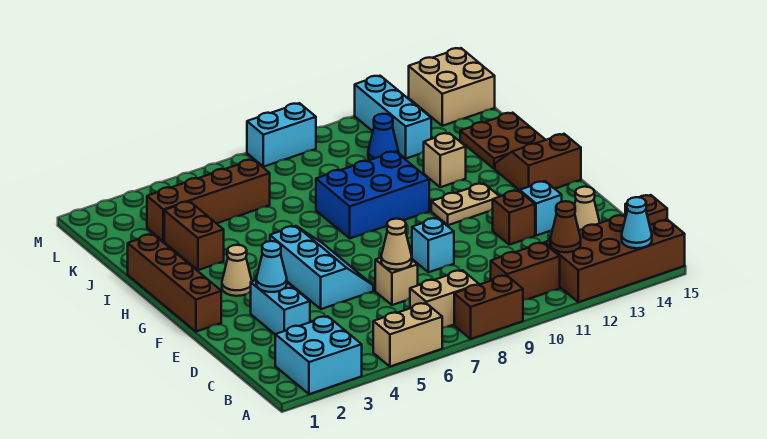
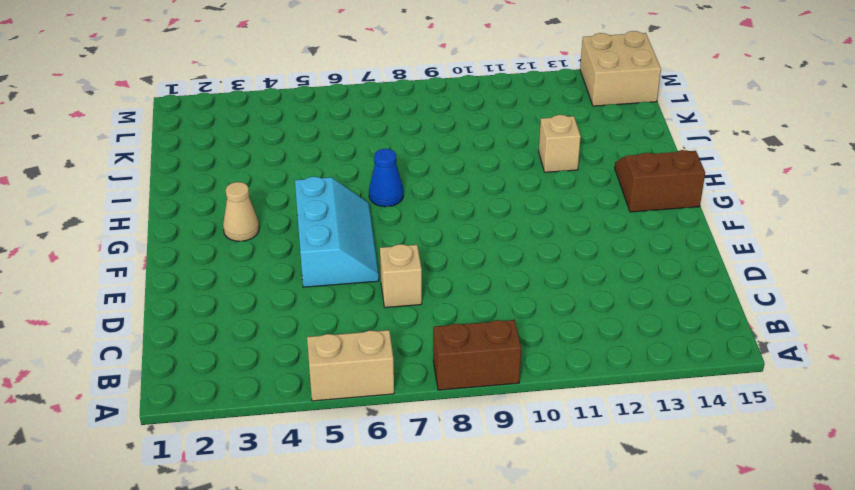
blue cone H7 level 1 -> blue cone K11 level 1
none -> cyan brick A2:B3 level 1
none -> brown brick A12:B15 level 1
none -> tan brick B7:B8 level 1
none -> brown brick B10:B11 level 1

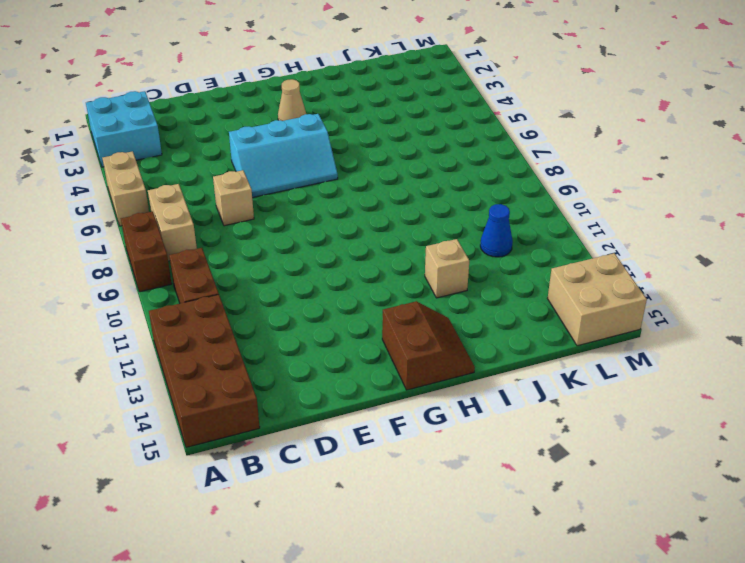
none -> cyan brick D3:E3 level 1
none -> tan cone D14 level 1
none -> cyan brick E9 level 1
none -> brown brick E12 level 1

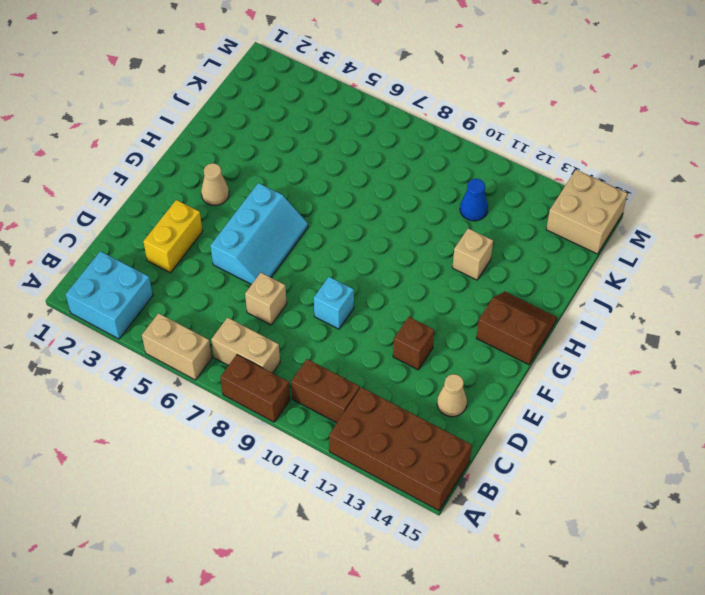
yellow brick D3:E3 level 1 -> cyan brick D3:E3 level 1
none -> cyan brick E13 level 1
none -> brown brick F1:I1 level 1
none -> tan plate G11:G12 level 1
none -> blue brick H8:I10 level 1

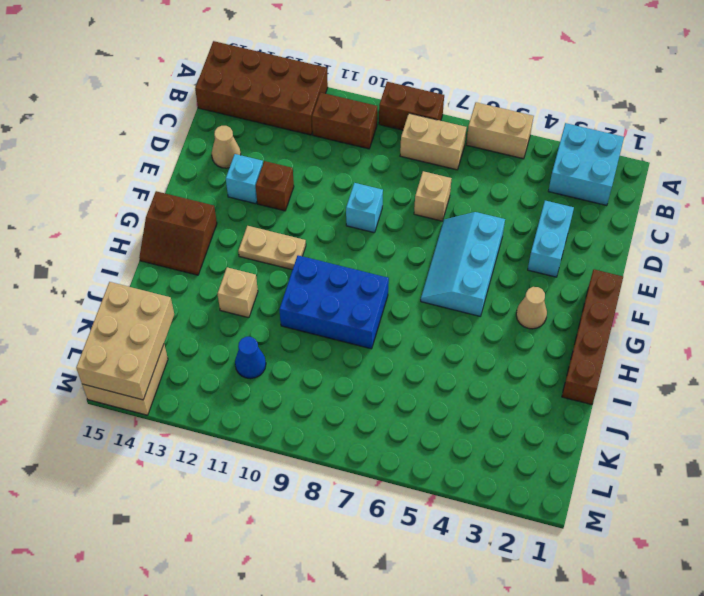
tan brick K14:M15 level 2 -> none
none -> brown brick I3:J3 level 1
none -> brown plate I14:J15 level 1
none -> brown brick K3:K6 level 1
none -> cyan brick K12:M12 level 1

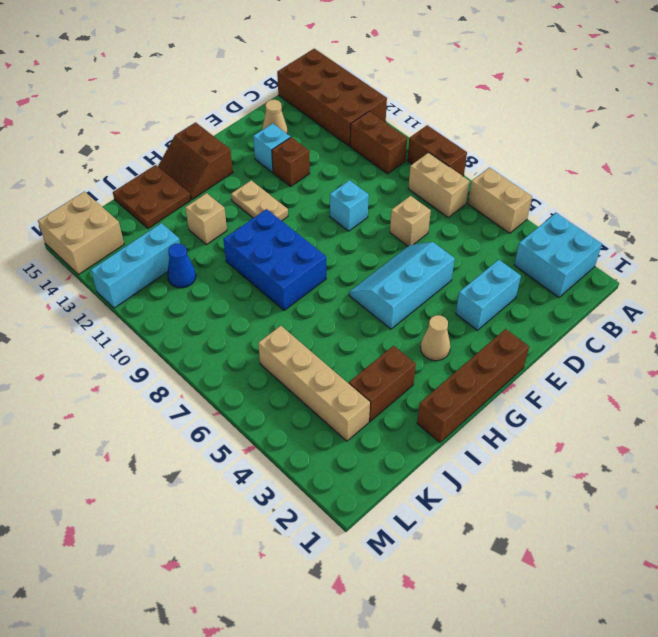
tan brick K3:K6 level 1 -> brown brick K3:K6 level 1
none -> cyan brick M8:M9 level 1
none -> cyan cone A14 level 2
none -> brown cone B12 level 2
none -> brown plate B15 level 2

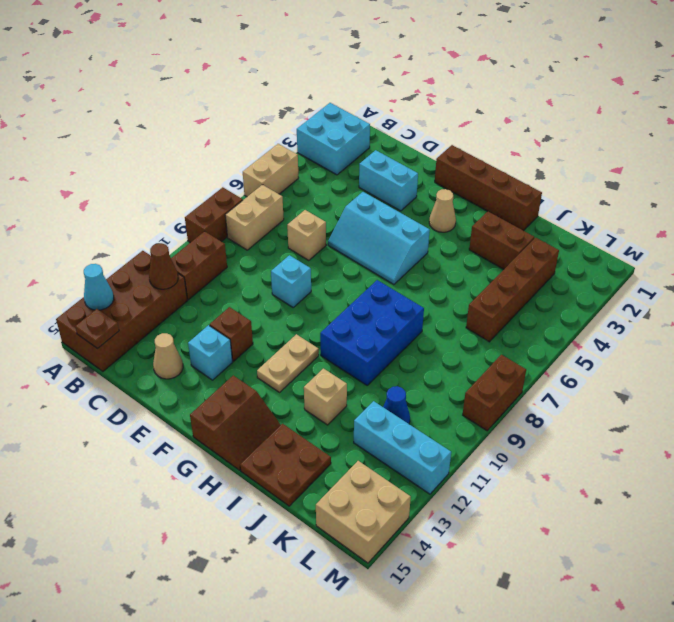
brown brick M8:M9 level 1 -> cyan brick M8:M9 level 1
none -> tan cone D7 level 2
none -> cyan cone E3 level 2

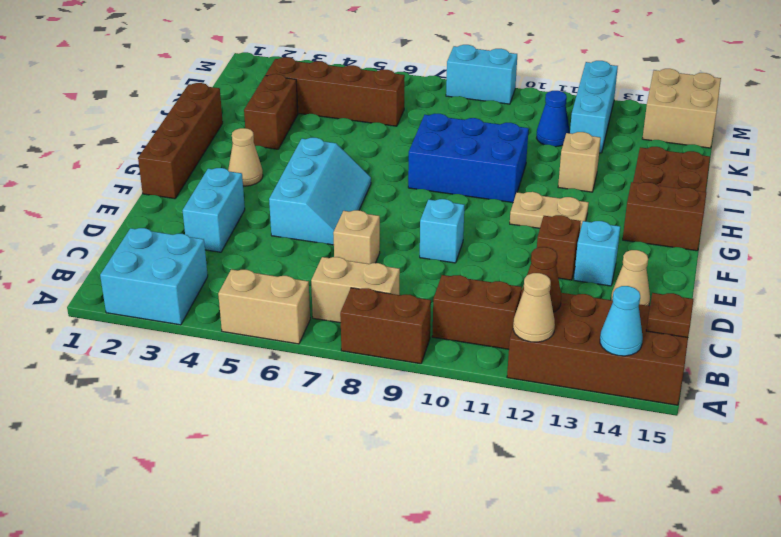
tan cone A12 level 2 -> tan cone D7 level 2
none -> cyan cone E3 level 2

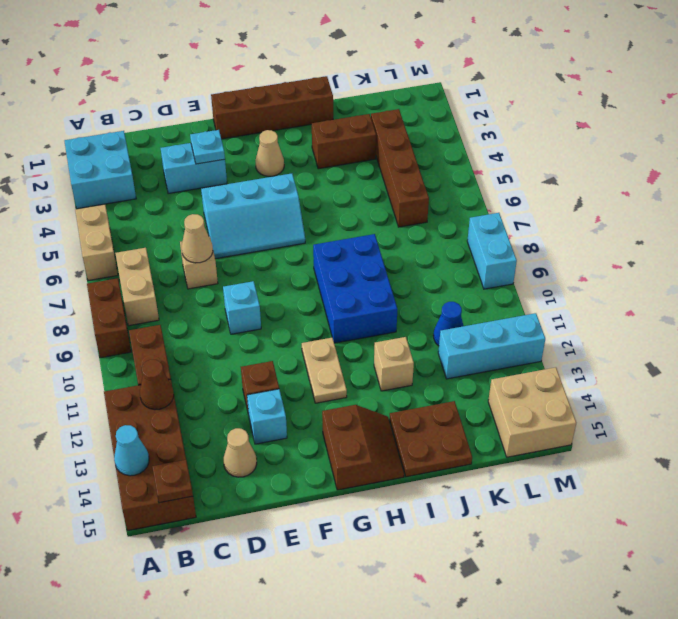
cyan plate E3 level 2 -> cyan cone E3 level 2

